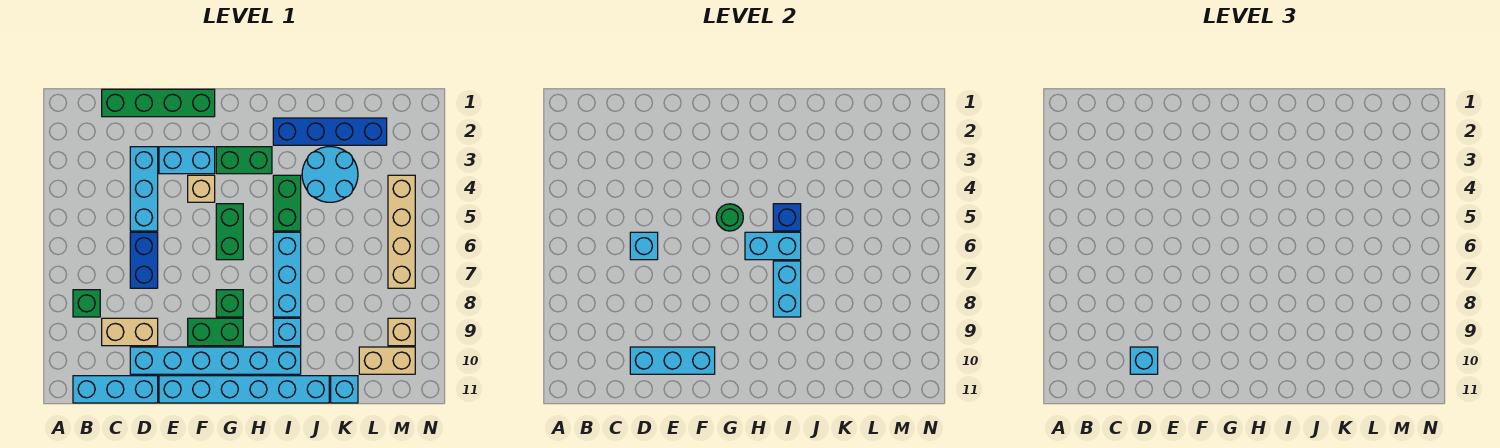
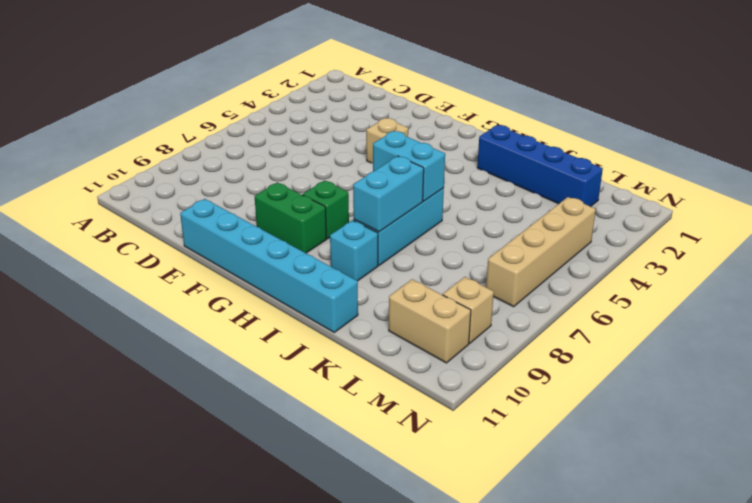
none -> green brick B8 level 1
none -> cyan brick B11:D11 level 1
none -> green brick C1:F1 level 1
none -> tan brick C9:D9 level 1

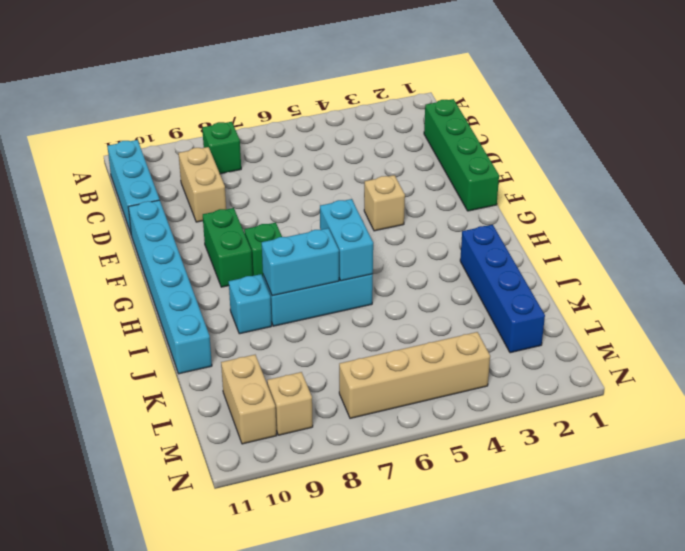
none -> cyan brick D3:D5 level 1
none -> blue brick D6:D7 level 1
none -> cyan brick D10:I10 level 1
none -> cyan brick E3:F3 level 1

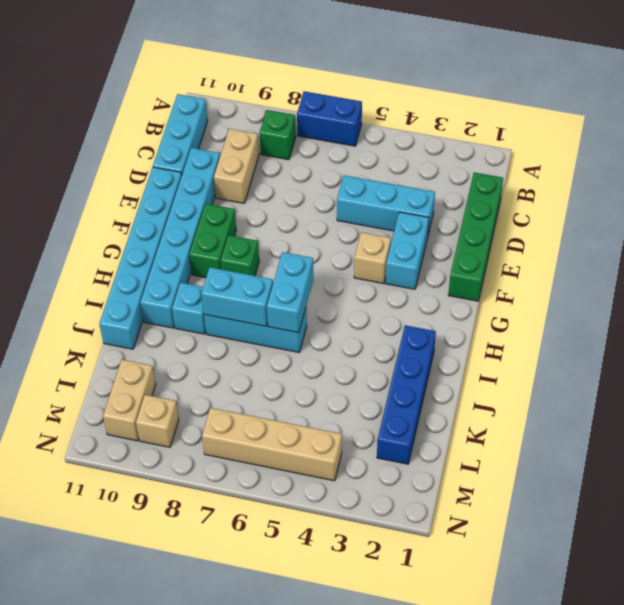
blue brick A6:A7 level 1 -> blue brick D6:D7 level 1
none -> green brick G3:H3 level 1
none -> green brick G5:G6 level 1
none -> green brick I4:I5 level 1
none -> cyan round brick J3:K4 level 1

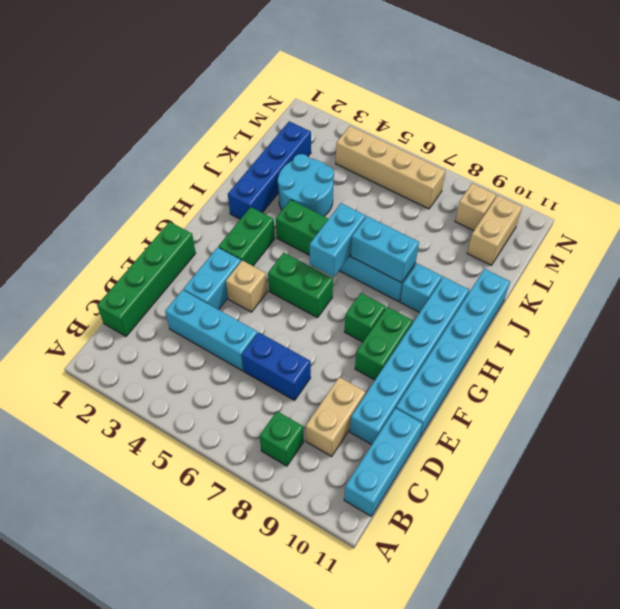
none -> cyan brick K11 level 1
none -> cyan brick D6 level 2
none -> cyan brick D10:F10 level 2
none -> green round brick G5 level 2

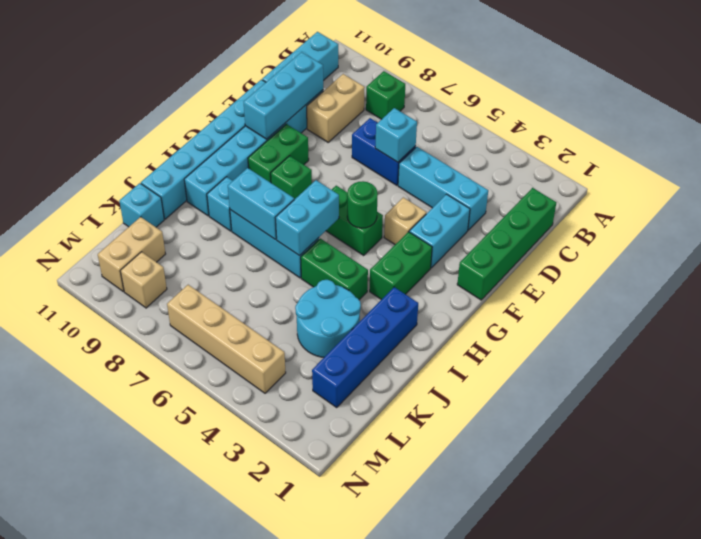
none -> blue brick I5 level 2
none -> cyan brick D10 level 3

